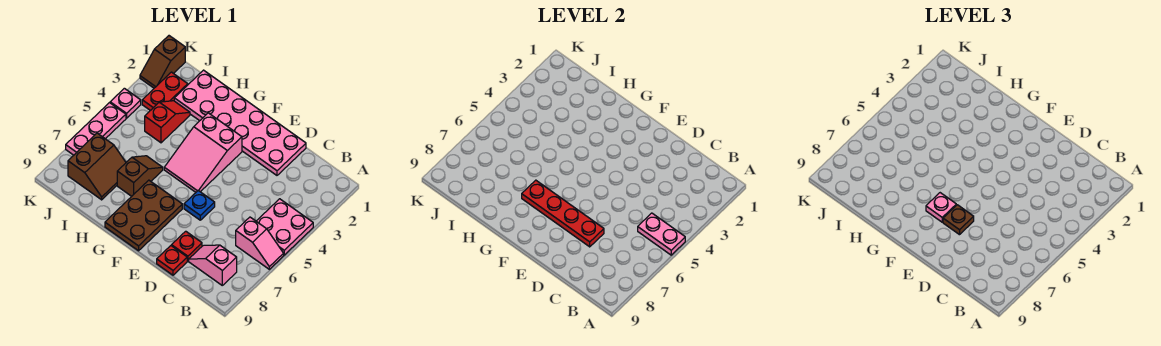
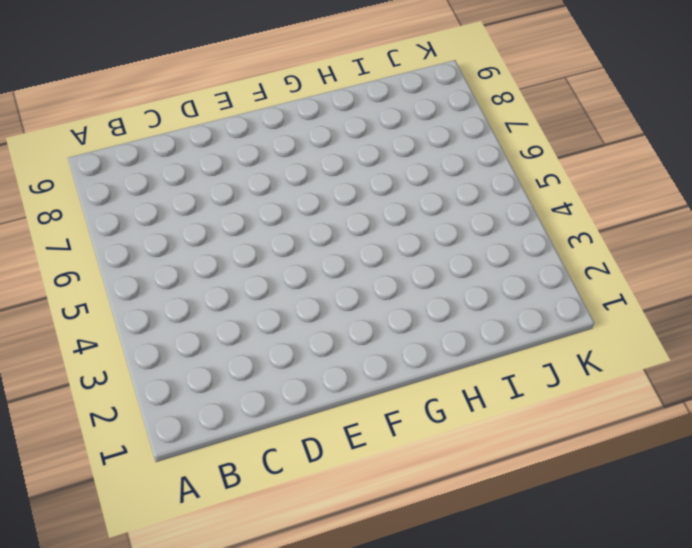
none -> pink plate A4:B5 level 1
none -> pink slope A6:B6 level 1 top B
none -> pink slope B8:C8 level 1 top B

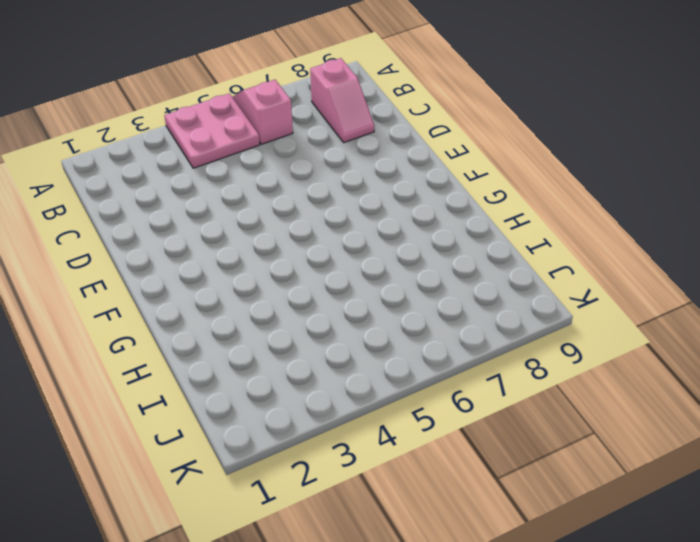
none -> pink plate D1:I2 level 1
none -> red plate D8 level 1
none -> red plate D9 level 1

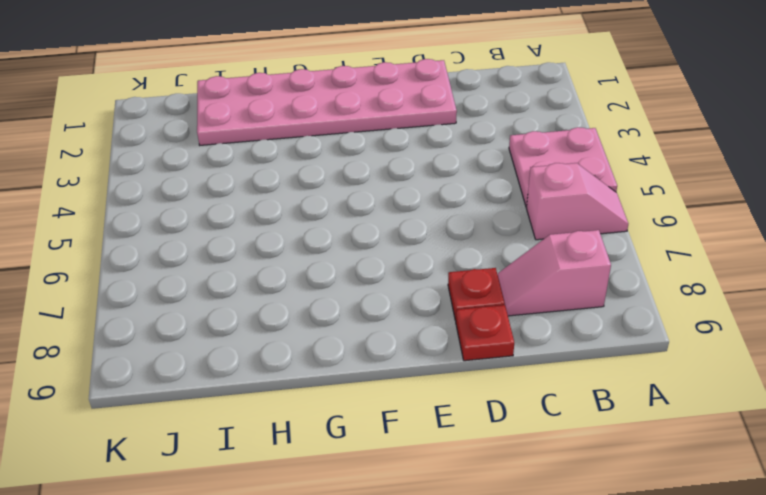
none -> blue plate E6 level 1
none -> pink slope F3:G5 level 1 top 3
none -> brown plate F7:G9 level 1

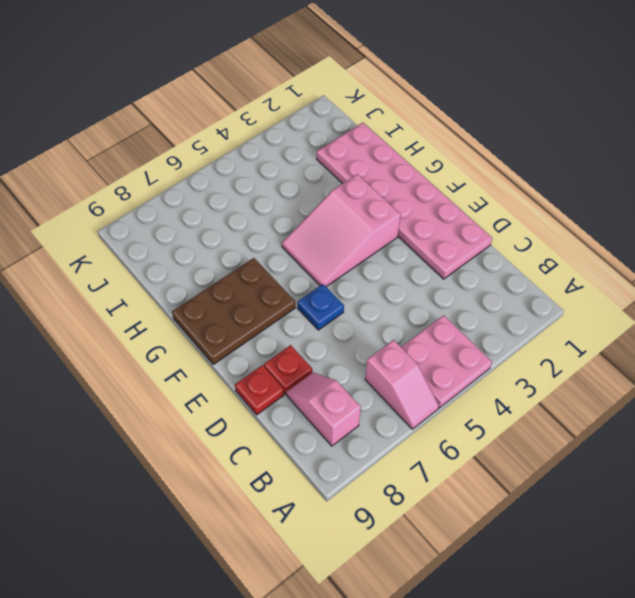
none -> brown slope H6:H7 level 1 top 7
none -> red slope I3:I4 level 1 top 4
none -> brown slope I7:J8 level 1 top J

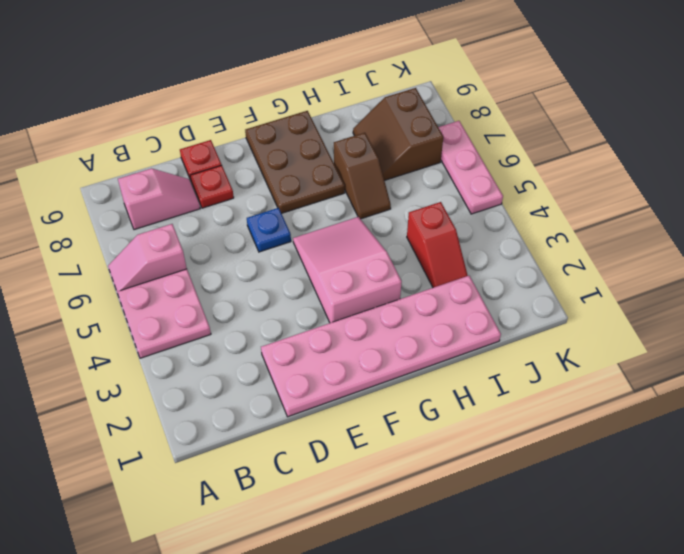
none -> red plate J2:J3 level 1
none -> brown slope K1:K2 level 1 top 1
none -> pink plate K4 level 1

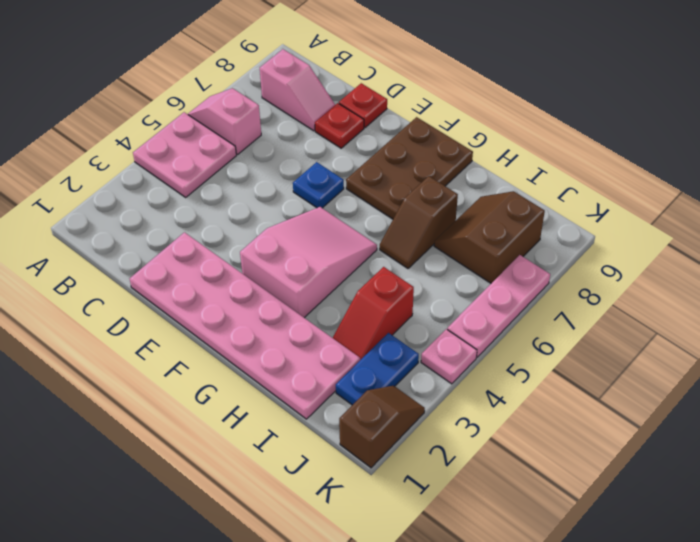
blue plate J2:J3 level 1 -> red plate J2:J3 level 1
none -> pink plate A5:B5 level 2
none -> red plate D7:G7 level 2
none -> brown plate E7 level 3

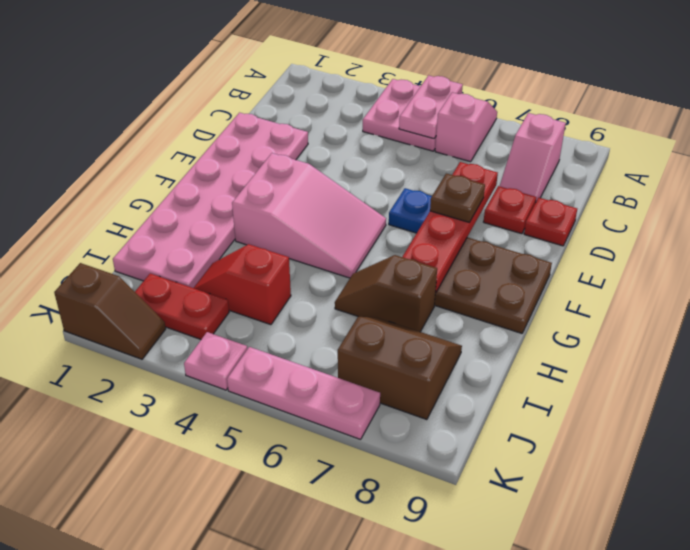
none -> pink plate F7 level 3

